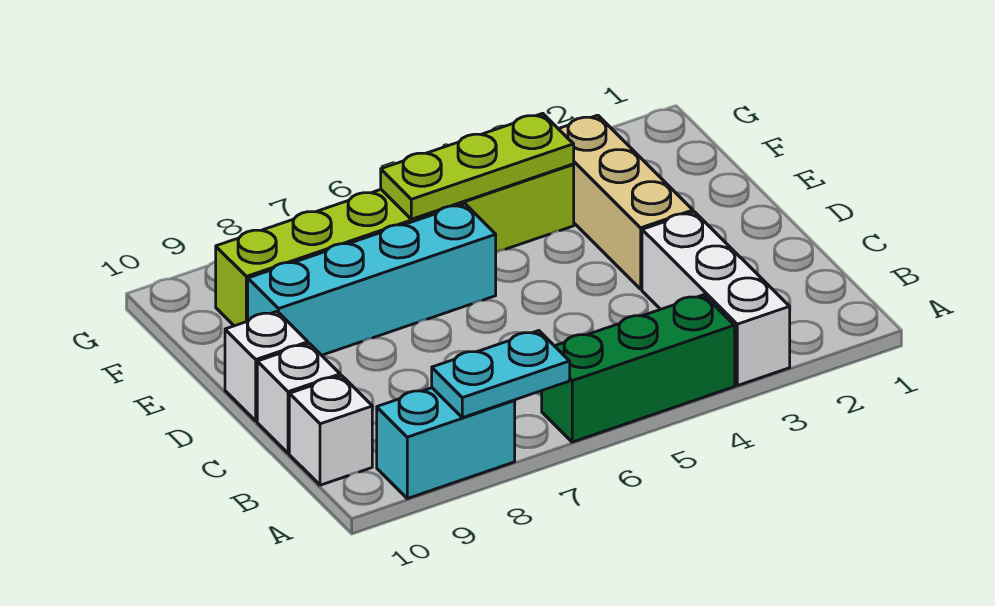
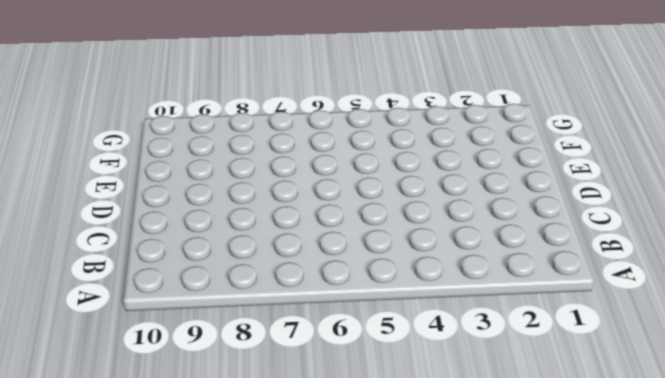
none -> white brick A3:C3 level 1
none -> green brick A4:A6 level 1

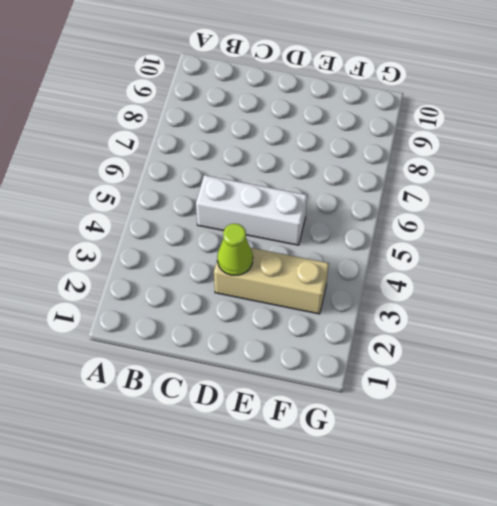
white brick C5:E5 level 1 -> white brick A3:C3 level 1
lime cone D3 level 2 -> none
none -> green brick A4:A6 level 1
none -> cyan brick A8:A9 level 1

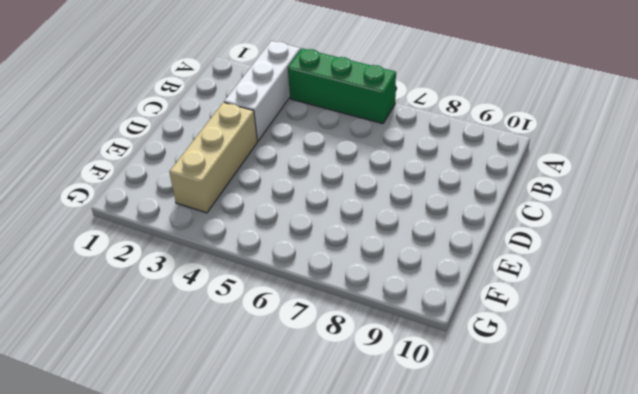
none -> cyan brick A8:A9 level 1
none -> white brick B10 level 1

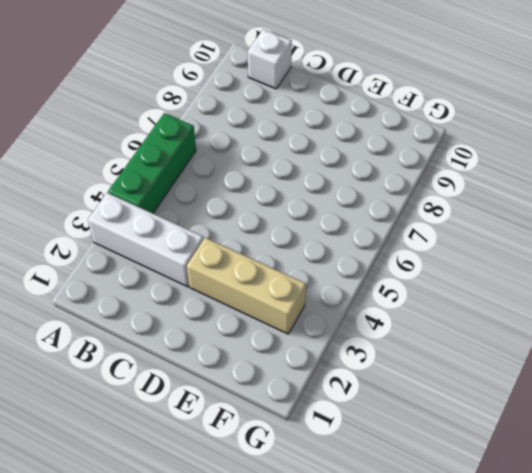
none -> cyan brick A8:A9 level 1
none -> white brick C10 level 1

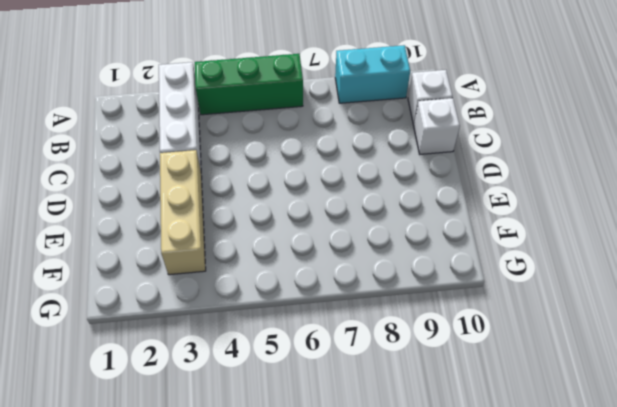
none -> white brick D10 level 1
none -> cyan brick E6:E9 level 1

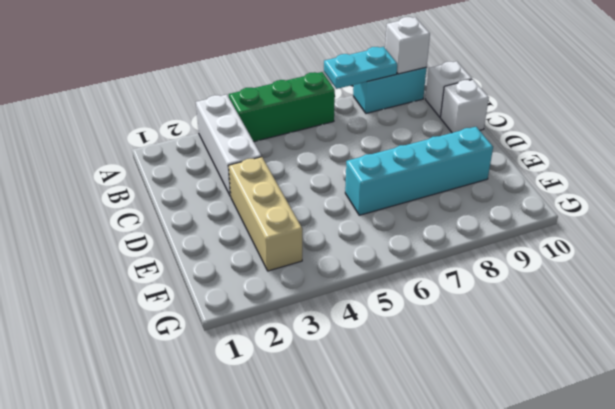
white brick A9 level 2 -> white brick D10 level 1
none -> lime brick F4:F9 level 1
none -> lime plate F4:F6 level 2

